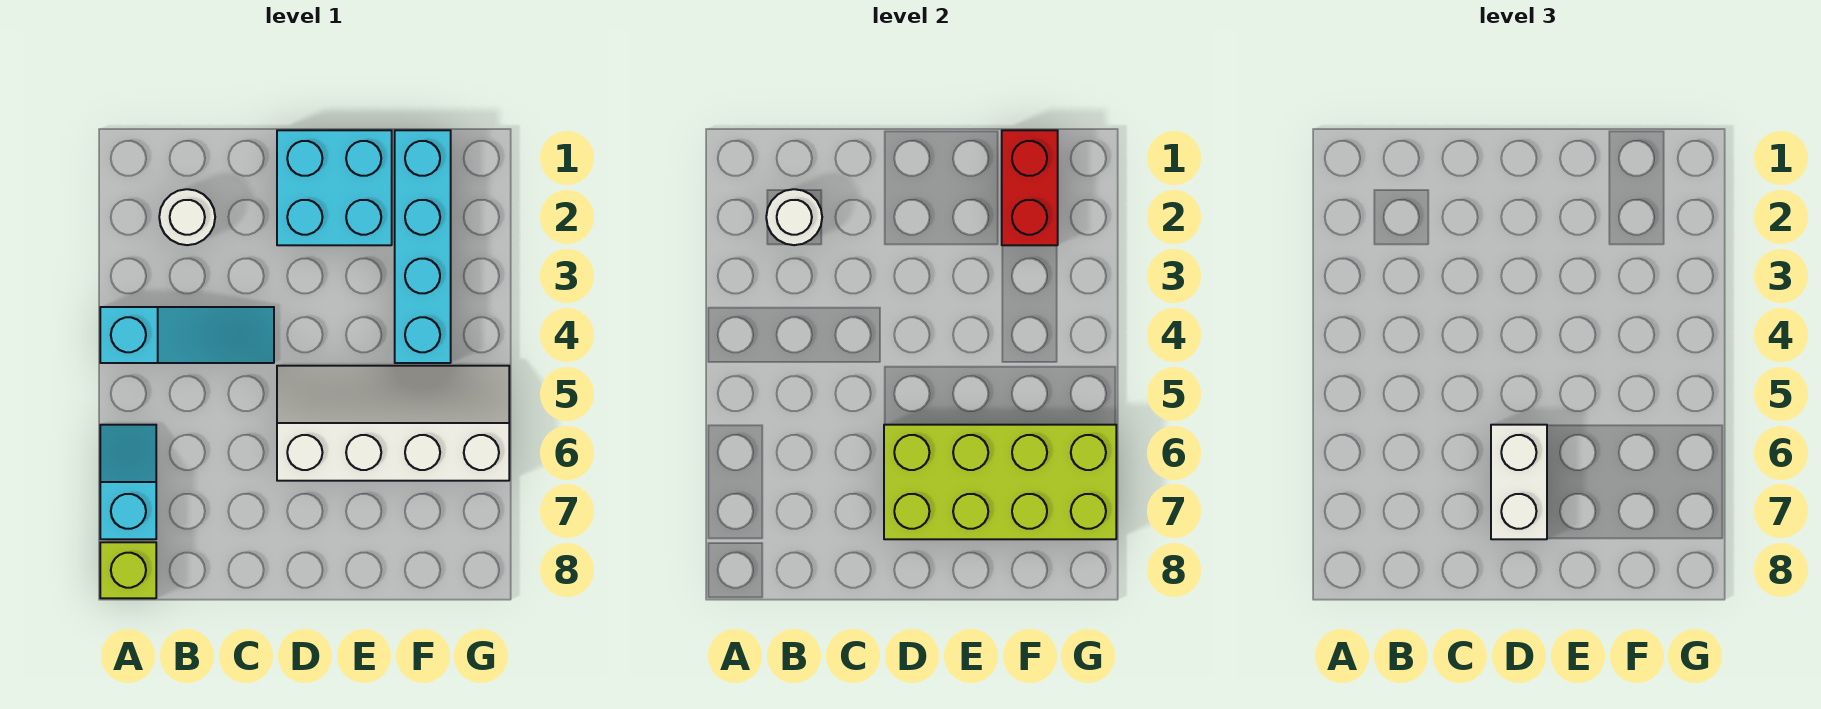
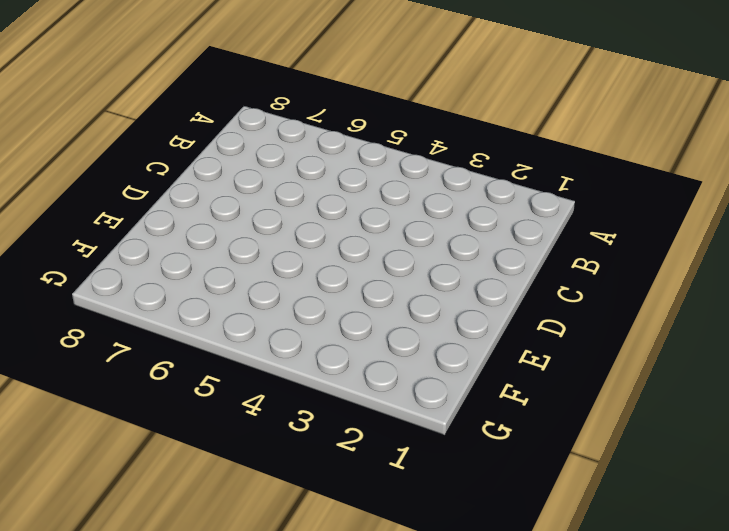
none -> cyan slope A4:C4 level 1 top A
none -> cyan slope A6:A7 level 1 top 7

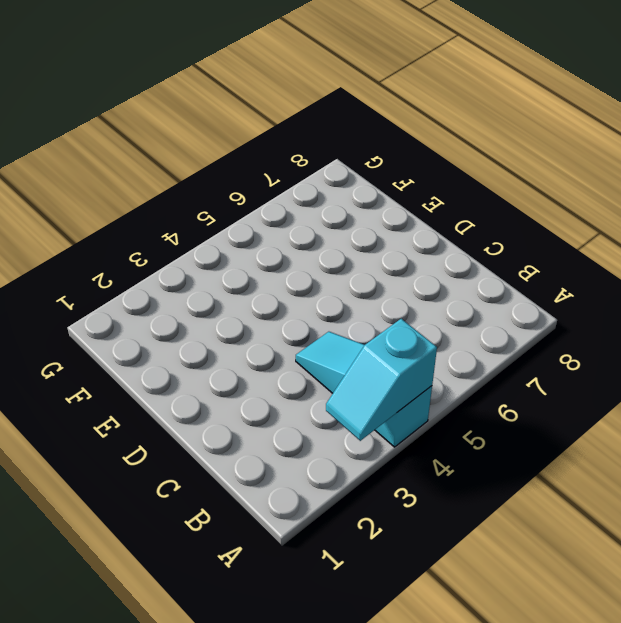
cyan slope A3:A4 level 2 top 4 -> cyan slope A6:A7 level 1 top 7
none -> lime brick A8 level 1
none -> white round brick B2 level 1

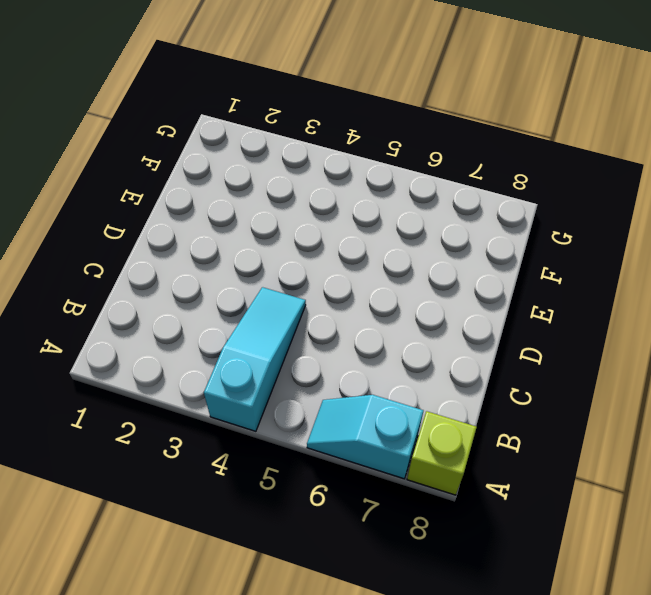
none -> white round brick B2 level 1
none -> cyan brick D1:E2 level 1

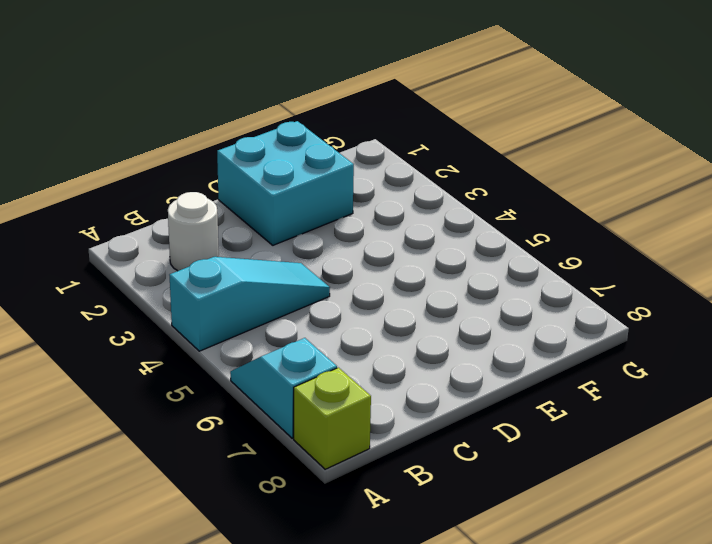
none -> white slope D5:G6 level 1 top 6
none -> cyan brick F1:F4 level 1

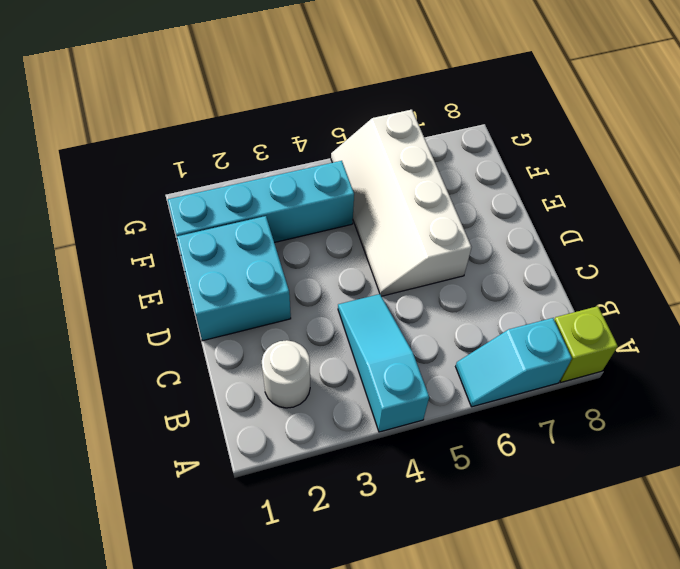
none -> white round brick B2 level 2
none -> lime brick D6:G7 level 2

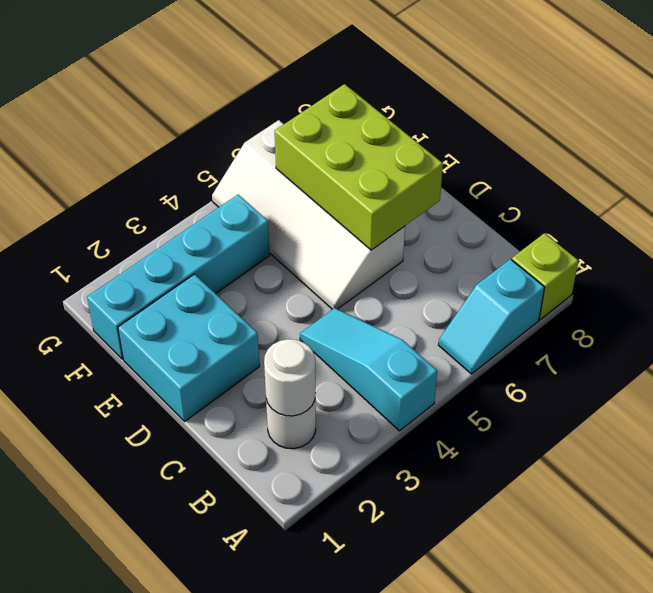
lime brick D6:F7 level 2 -> lime brick D6:G7 level 2
none -> red brick F1:F2 level 2
none -> white brick D6:D7 level 3

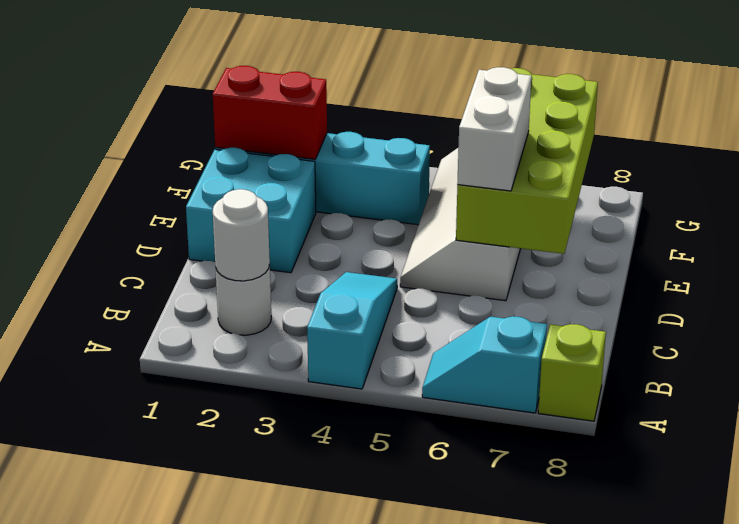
white brick D6:E6 level 3 -> white brick D6:D7 level 3

